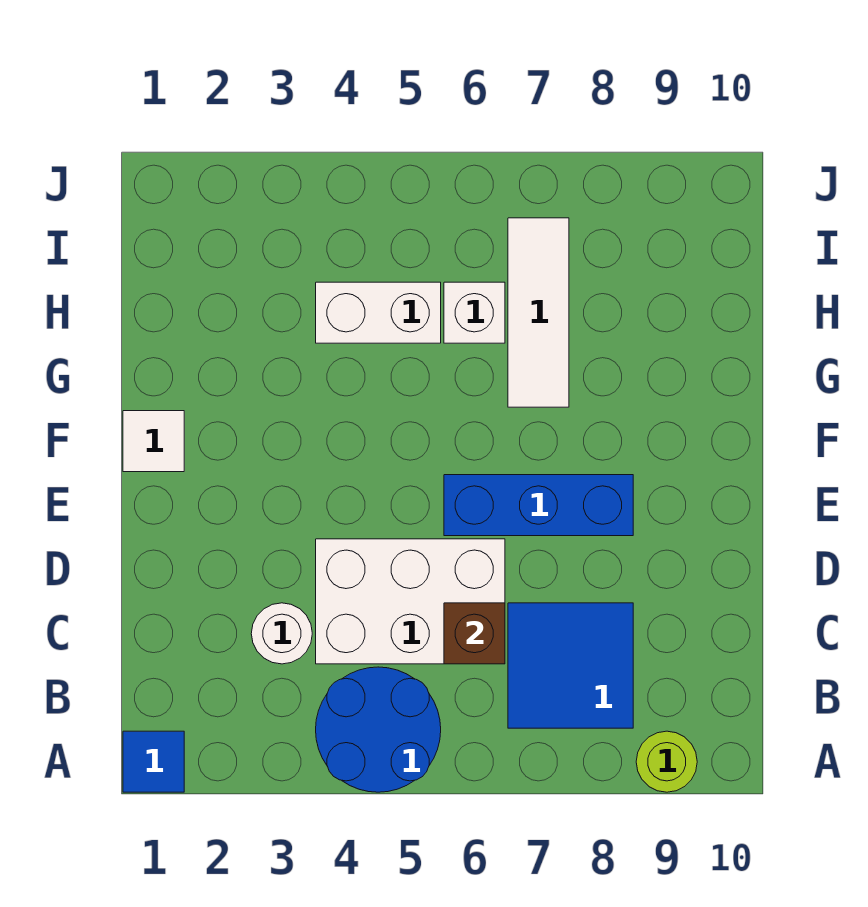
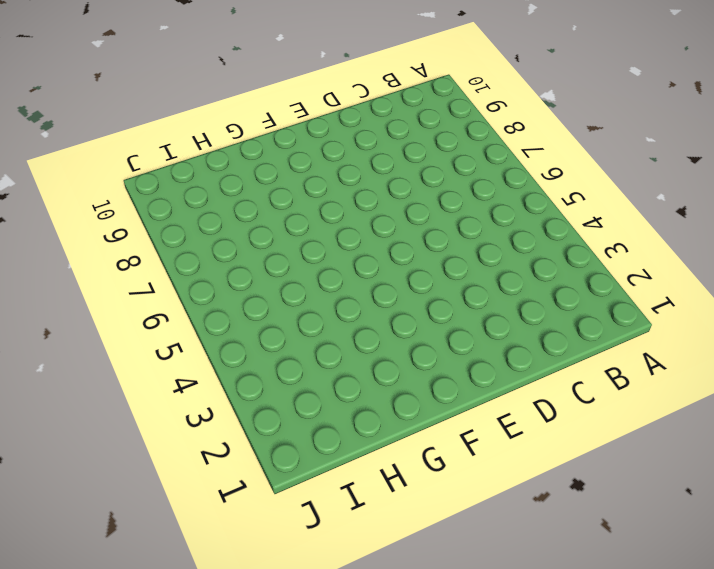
none -> blue tile A1 level 1
none -> blue round brick A4:B5 level 1
none -> lime round brick A9 level 1

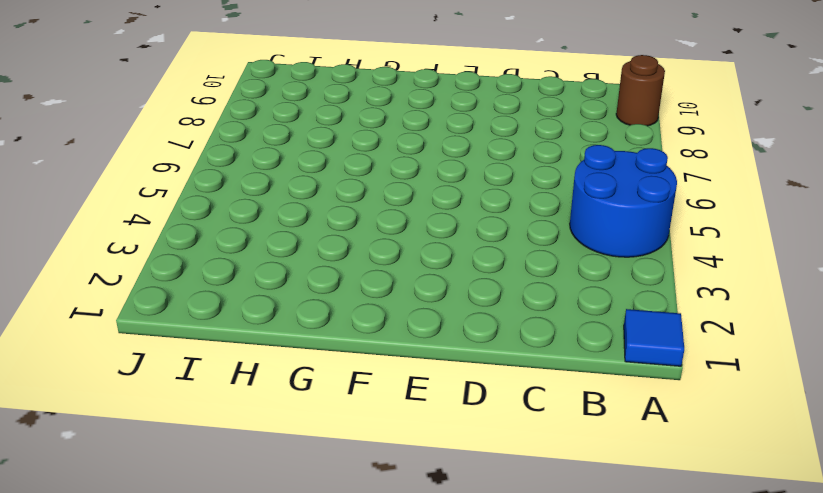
brown round brick A9 level 1 -> lime round brick A9 level 1
none -> blue tile B7:C8 level 1
none -> white round brick C3 level 1
none -> white brick C4:D6 level 1

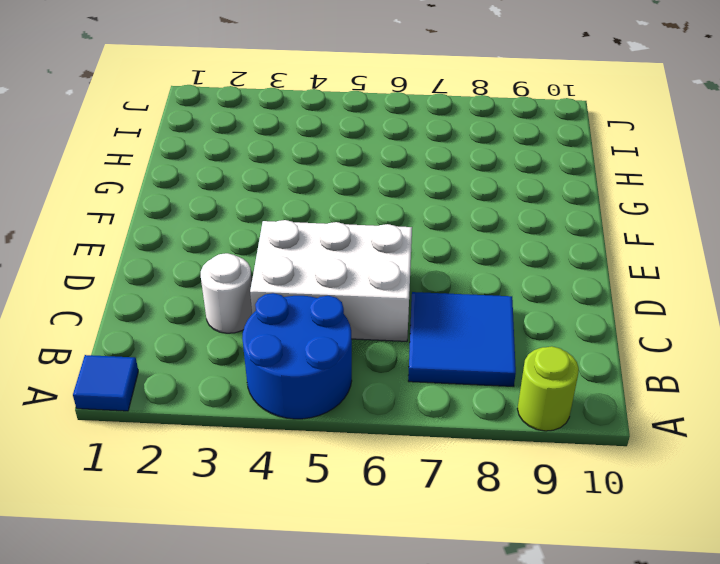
none -> blue brick E6:E8 level 1
none -> white tile F1 level 1
none -> white tile G7:I7 level 1

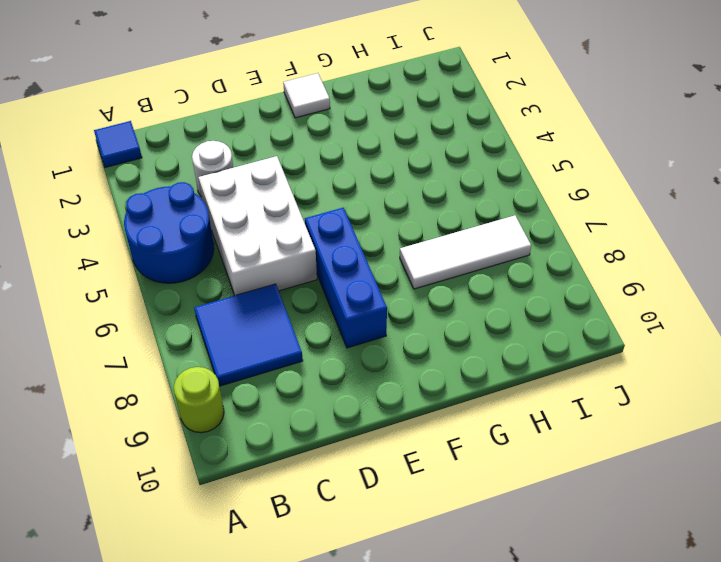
none -> white brick H4:H5 level 1
none -> white brick H6 level 1
none -> brown brick C6 level 2

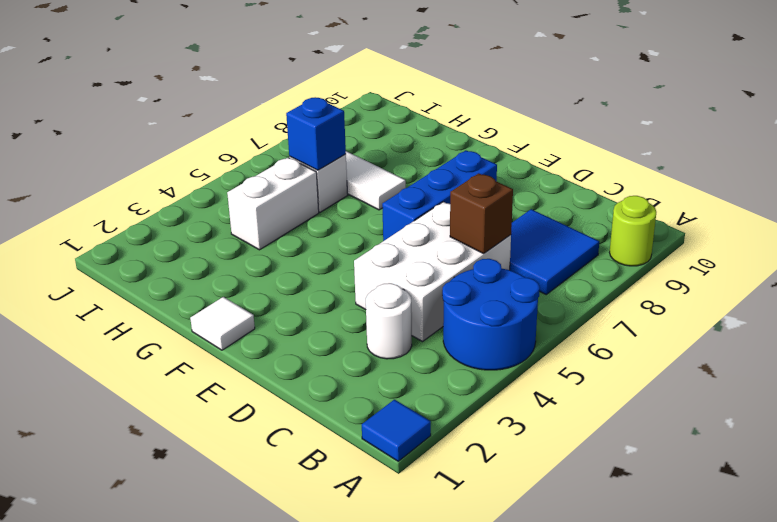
blue brick H6 level 2 -> none

